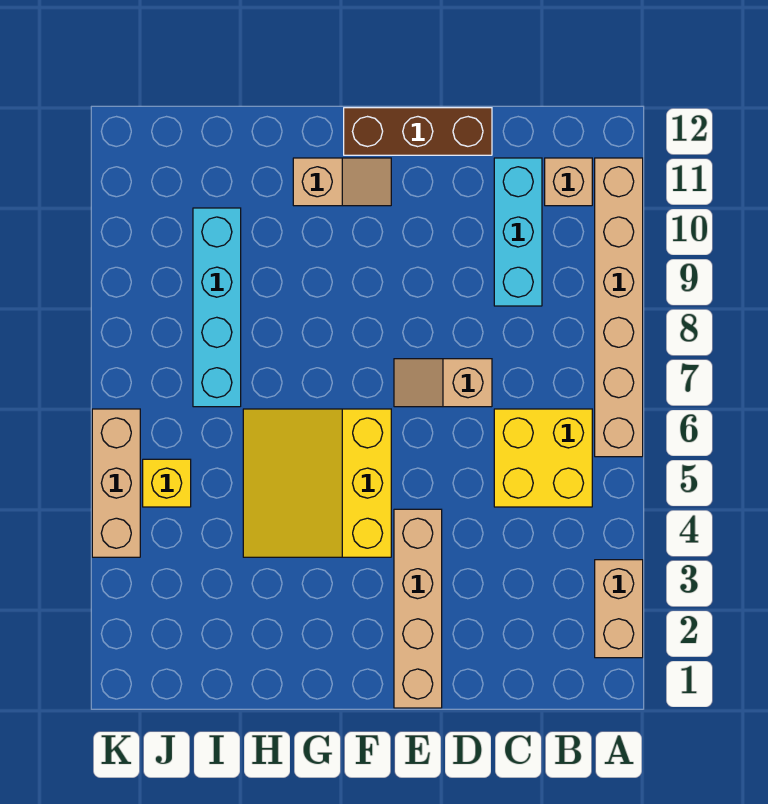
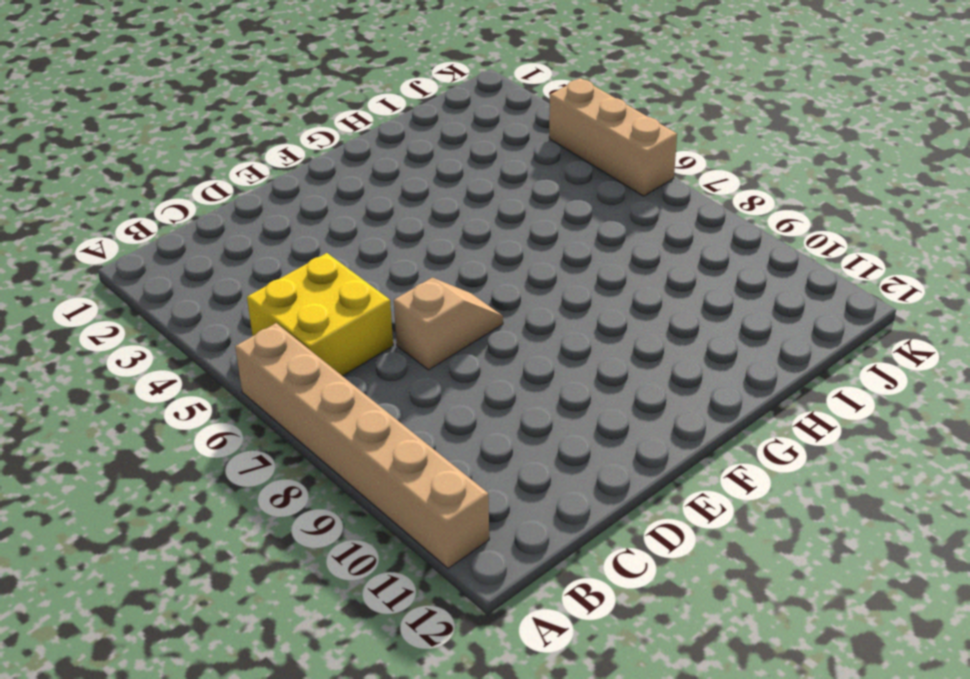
none -> tan brick A2:A3 level 1
none -> tan brick B11 level 1
none -> cyan brick C9:C11 level 1

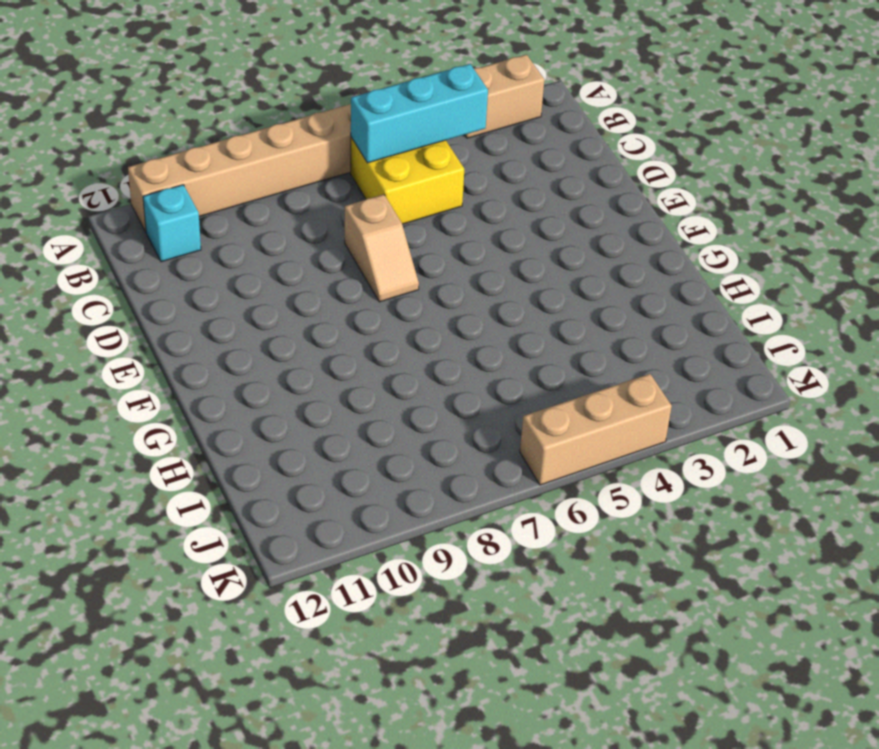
cyan brick B4:B6 level 2 -> cyan brick C9:C11 level 1
cyan brick B11 level 1 -> tan brick B11 level 1
none -> brown brick D12:F12 level 1
none -> tan brick E1:E4 level 1
none -> yellow slope F4:H6 level 1 top F

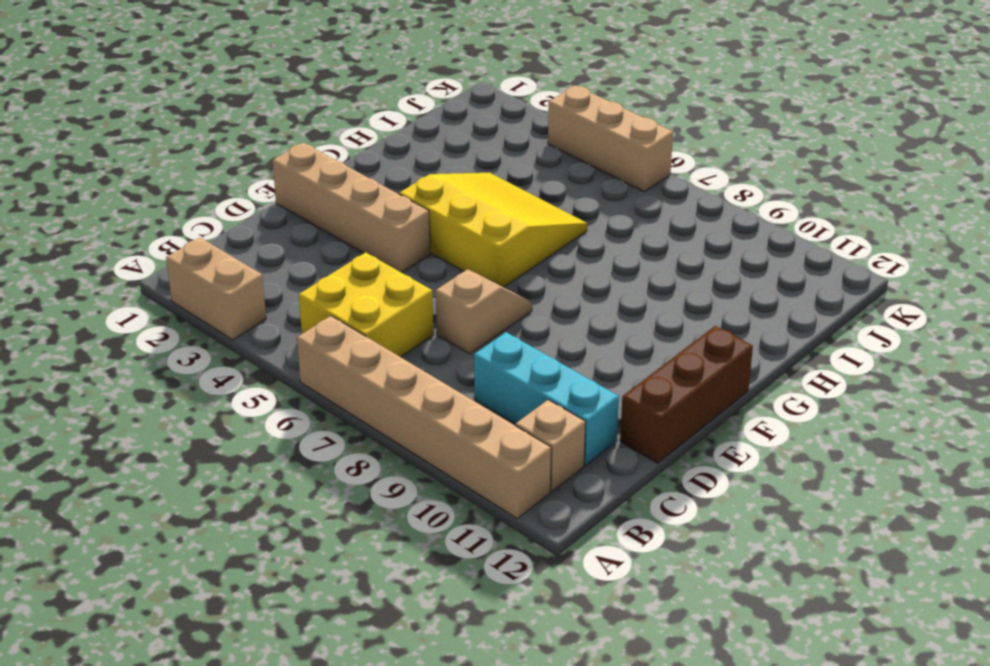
none -> tan slope F11:G11 level 1 top G
none -> cyan brick I7:I10 level 1
none -> yellow brick J5 level 1

